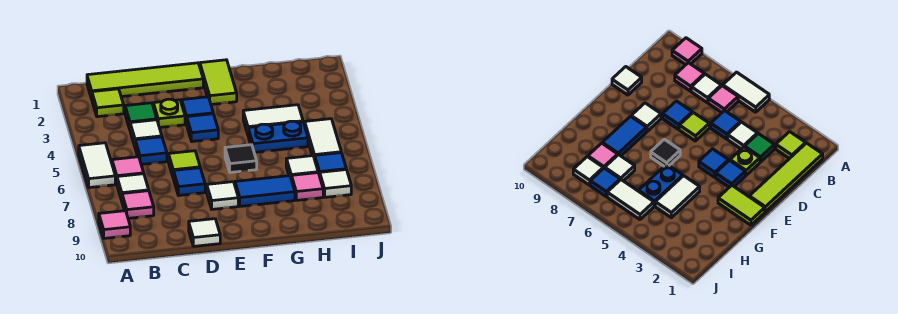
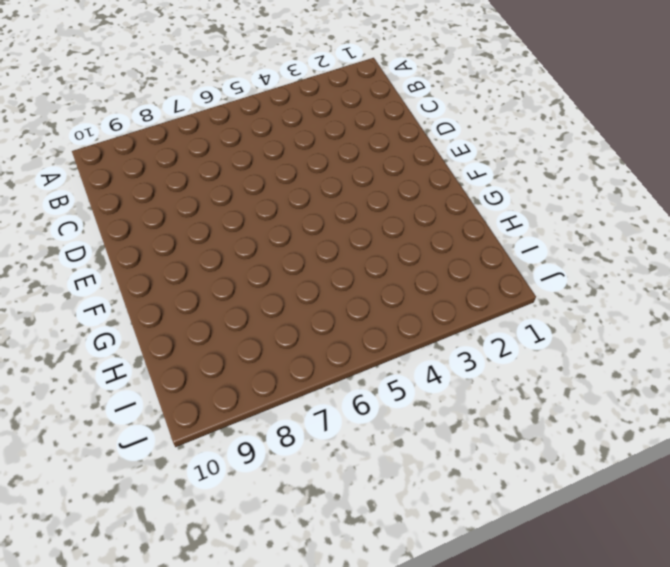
none -> white tile A5:A6 level 1
none -> pink tile A9 level 1
none -> lime tile B1:E1 level 1

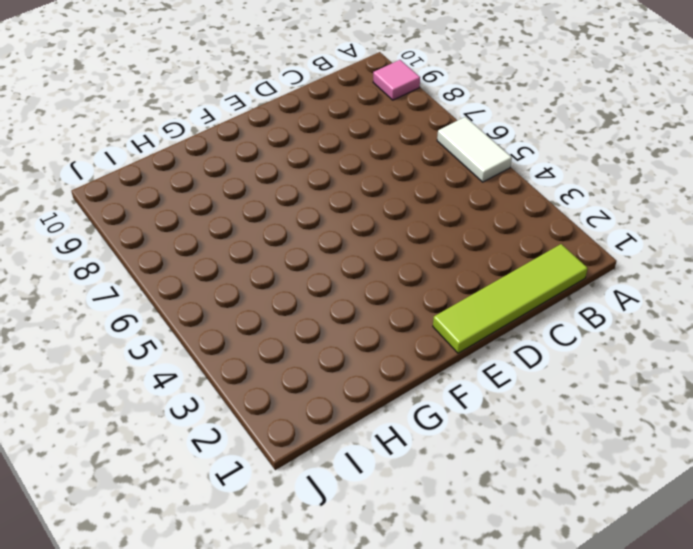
none -> lime tile B2 level 1
none -> pink tile B6 level 1
none -> white tile B7 level 1

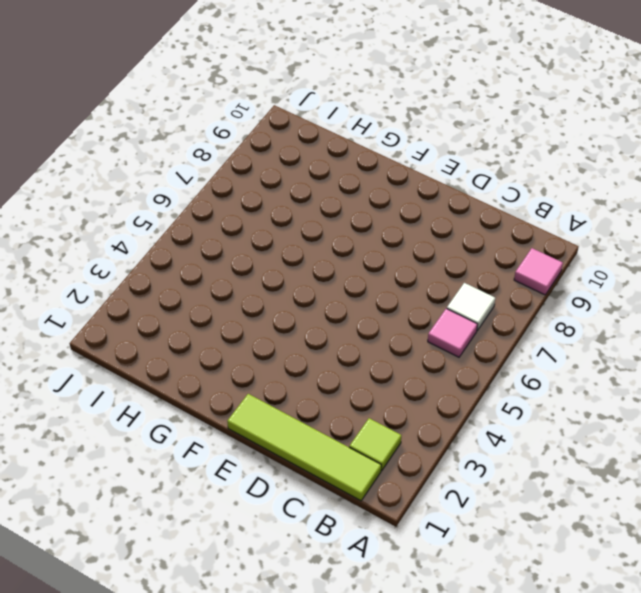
none -> white tile A5:A6 level 1
none -> pink tile B8 level 1
none -> green tile C3 level 1

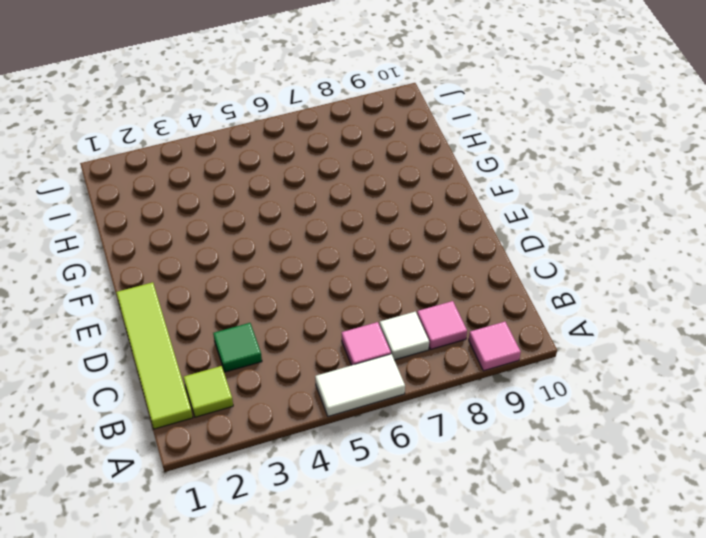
none -> white tile C4 level 1
none -> blue tile C5 level 1
none -> lime plate D3 level 1

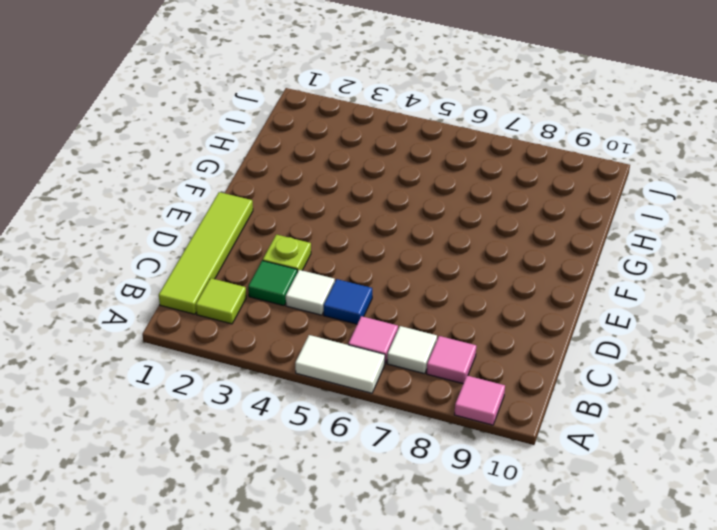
none -> lime tile D6 level 1
none -> blue tile D7 level 1
none -> white tile D10 level 1

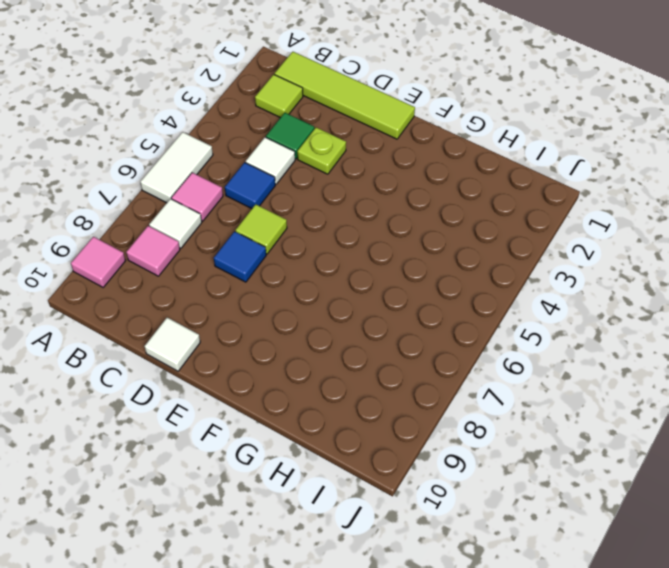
none -> blue tile E3 level 1
none -> blue tile E4 level 1
none -> white tile E8 level 1

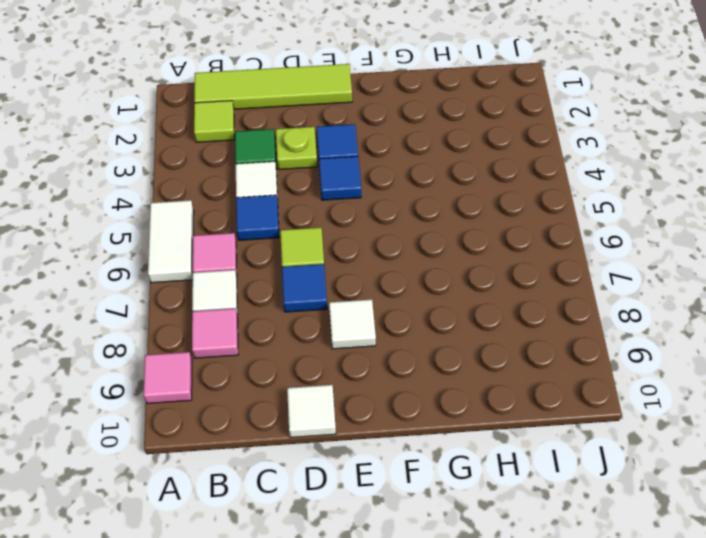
none -> lime tile F1:F2 level 1
none -> black tile F6 level 1
none -> blue tile F8:G8 level 1

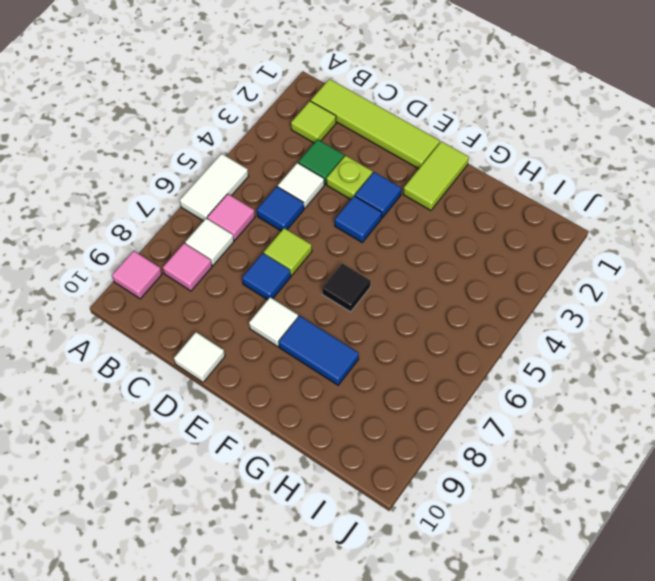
none -> white tile G4:H4 level 1
none -> blue plate G5:H5 level 1
none -> white tile H7 level 1

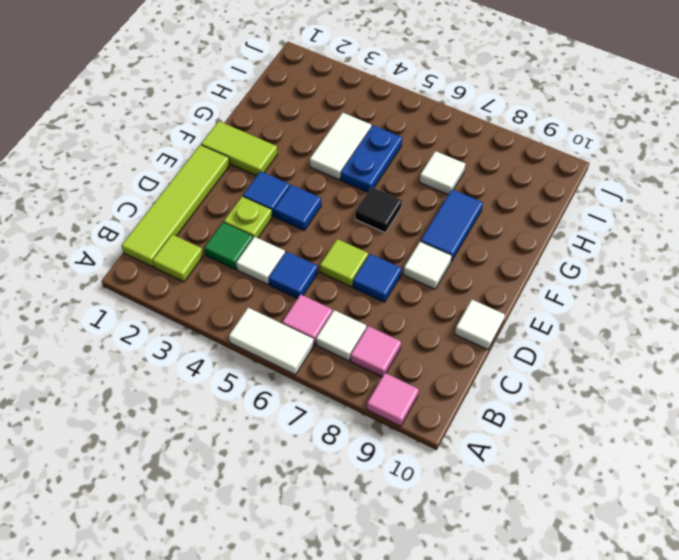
none -> pink tile H8 level 1
none -> white tile I5:I6 level 1
none -> blue tile I7 level 1

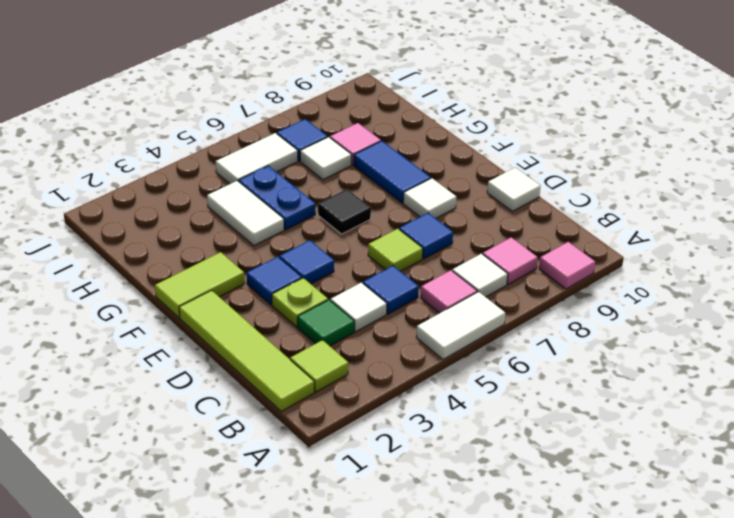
none -> white tile I8 level 1

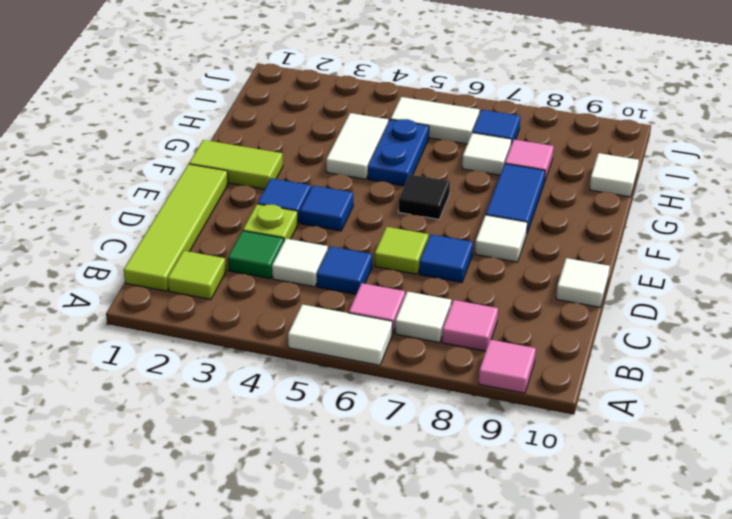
white tile H10 level 1 -> white tile I8 level 1

